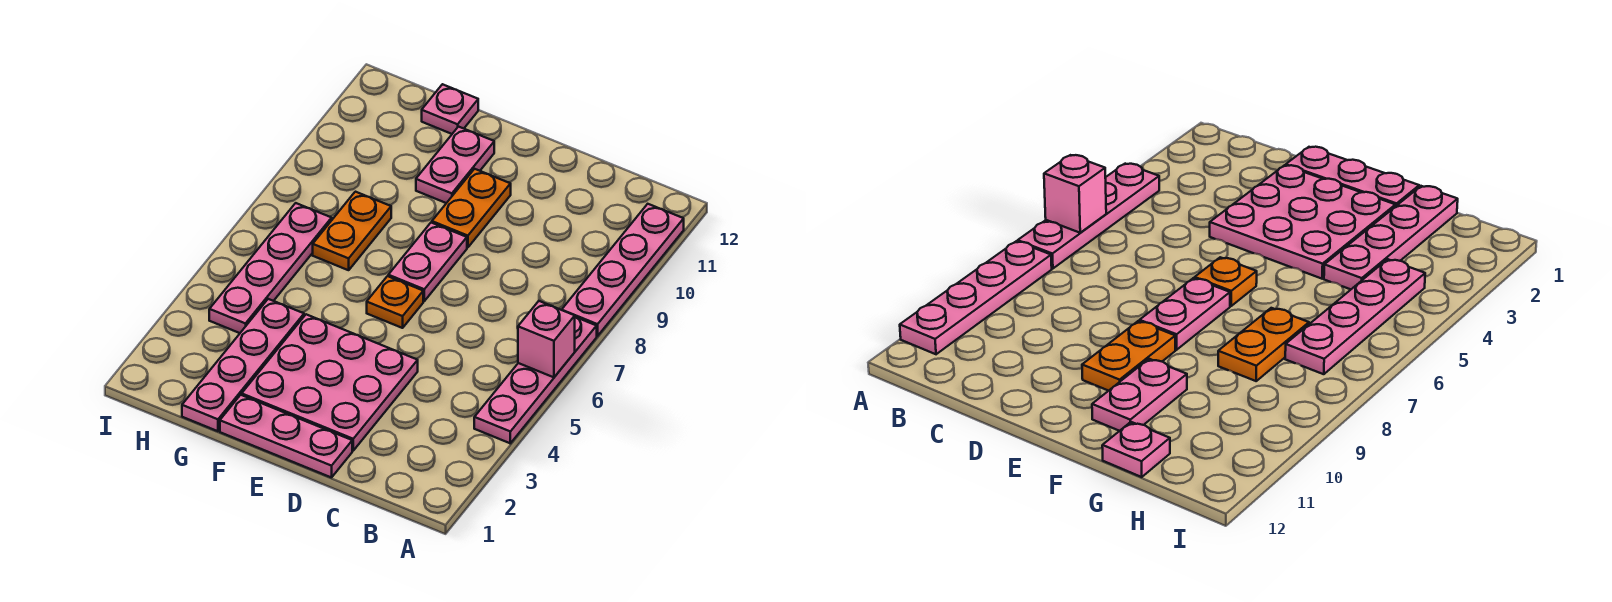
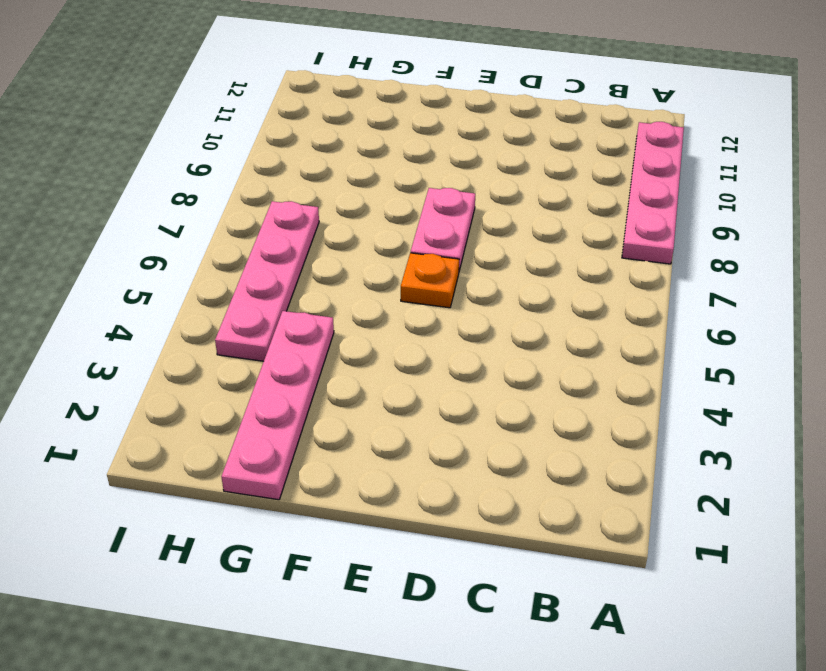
none -> pink plate A4:A7 level 1
none -> pink plate D1:F1 level 1
none -> pink plate D2:F4 level 1

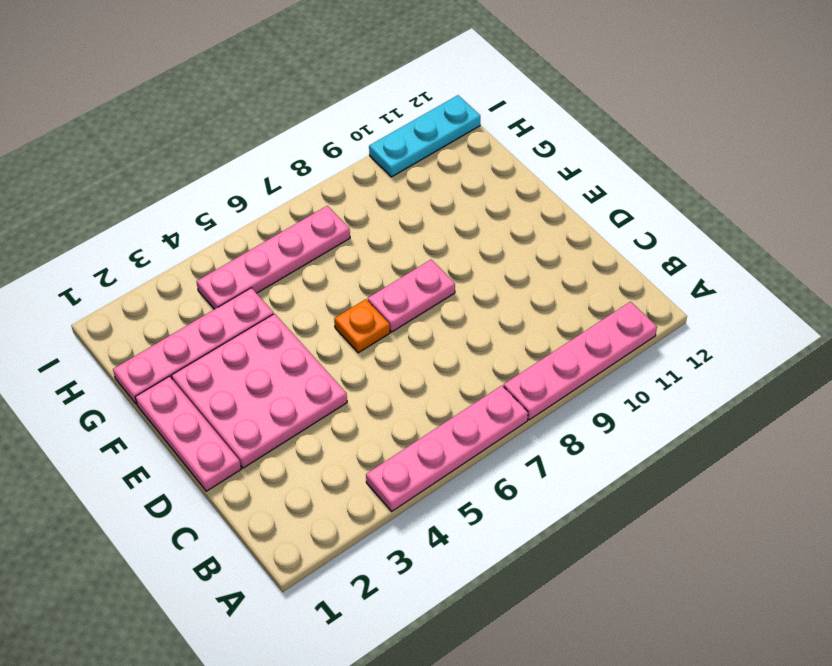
cyan plate I10:I12 level 1 -> none
none -> orange plate E9:E10 level 1
none -> pink plate F10:F11 level 1
none -> orange plate G7:G8 level 1

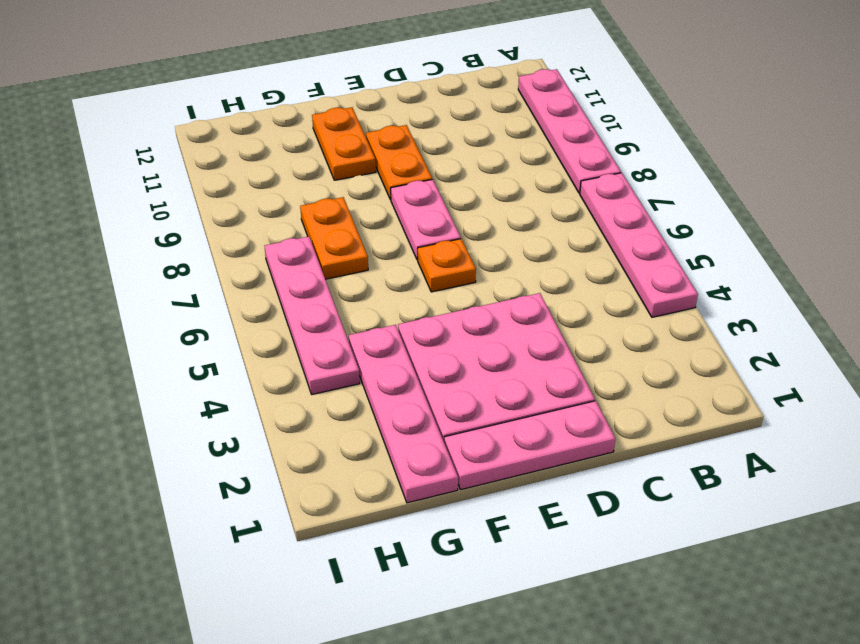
orange plate F10:F11 level 1 -> pink plate F10:F11 level 1
none -> pink plate G12 level 1
none -> pink brick A6 level 2

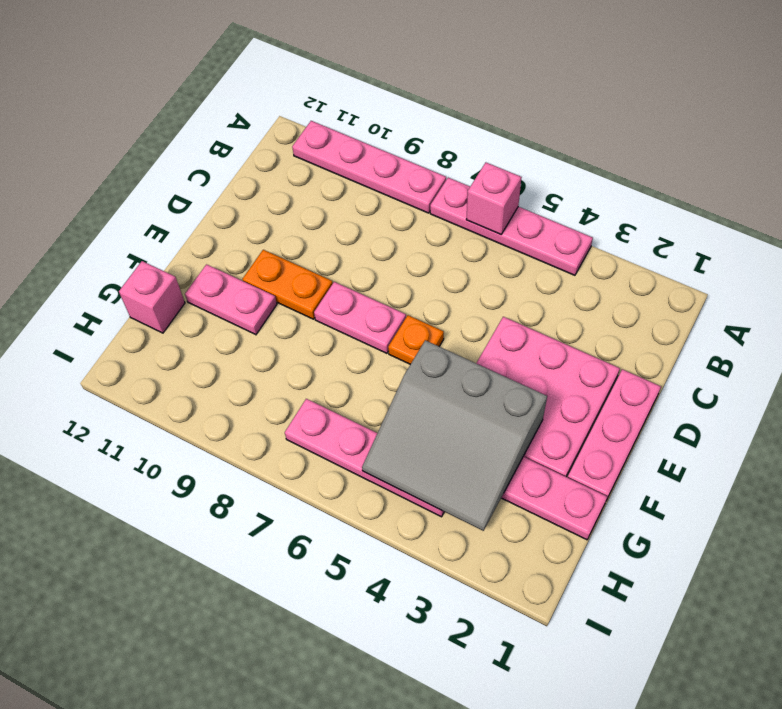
grey slope F3:H5 level 2 top F -> none
pink brick G12 level 1 -> pink plate G12 level 1
none -> orange plate G7:G8 level 1

